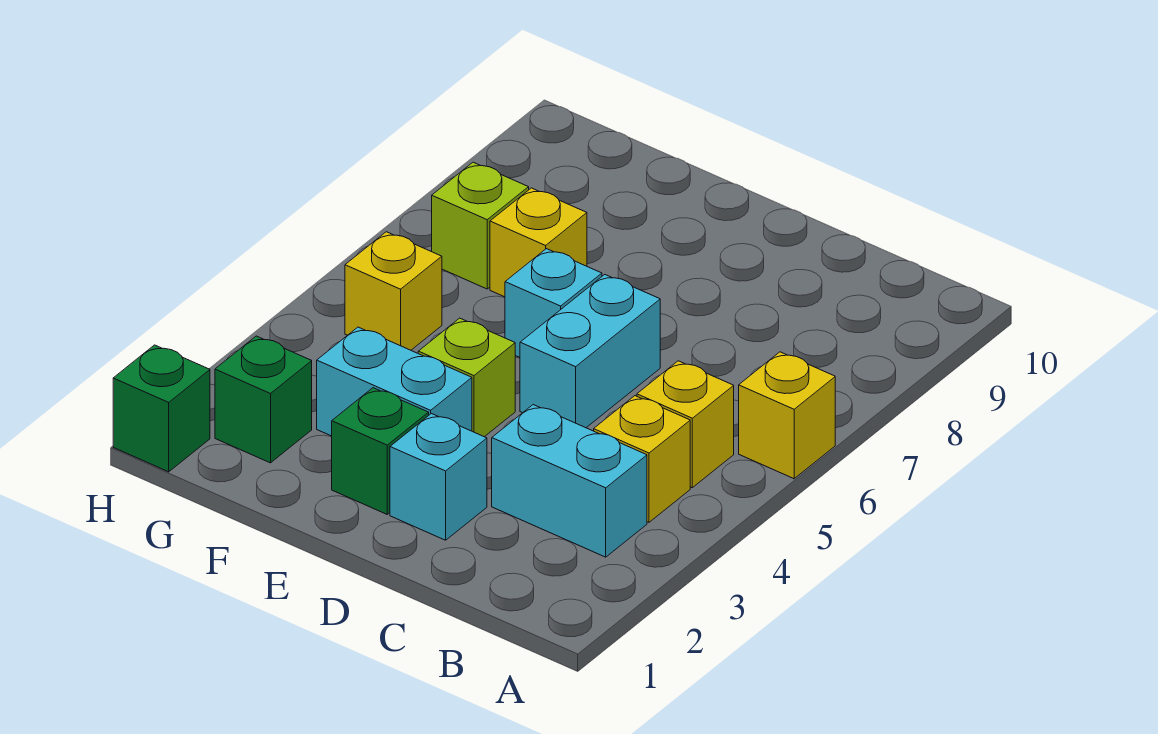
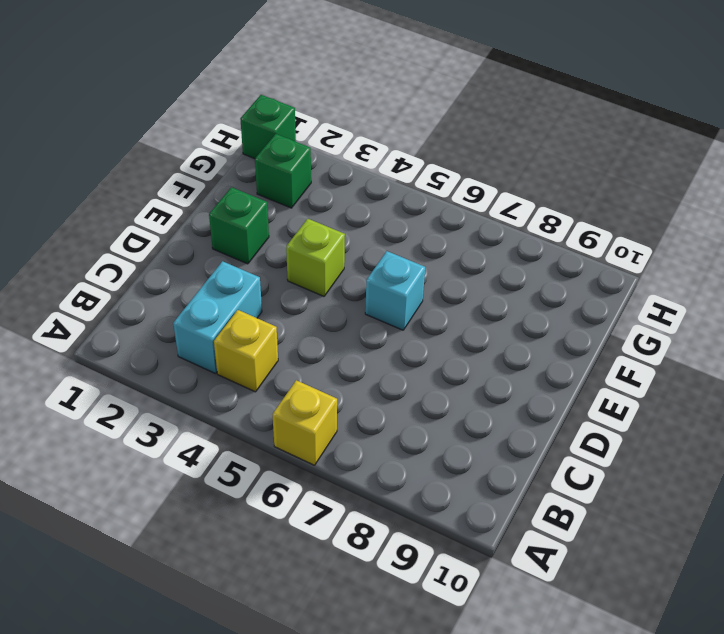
none -> yellow brick B5 level 1
none -> cyan brick D2 level 1
none -> cyan brick D5:D6 level 1

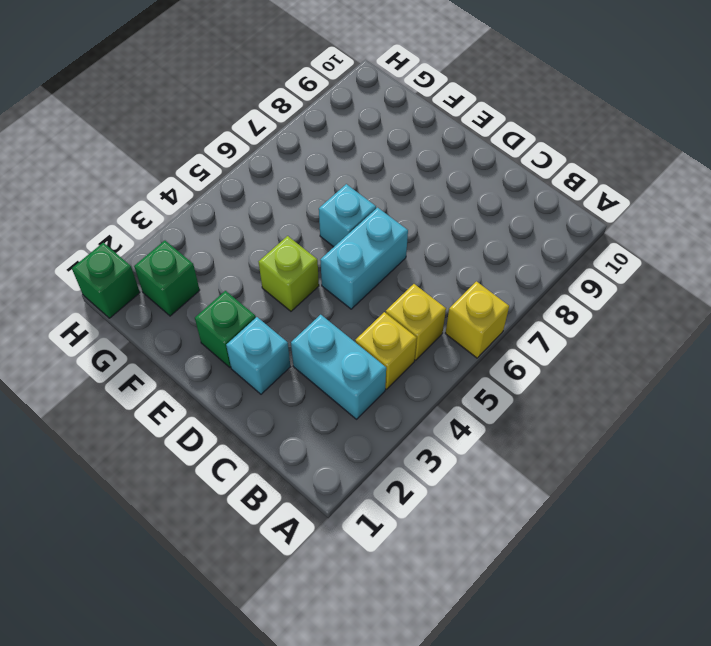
none -> cyan brick E3:F3 level 1
none -> yellow brick F7 level 1
none -> yellow brick G5 level 1

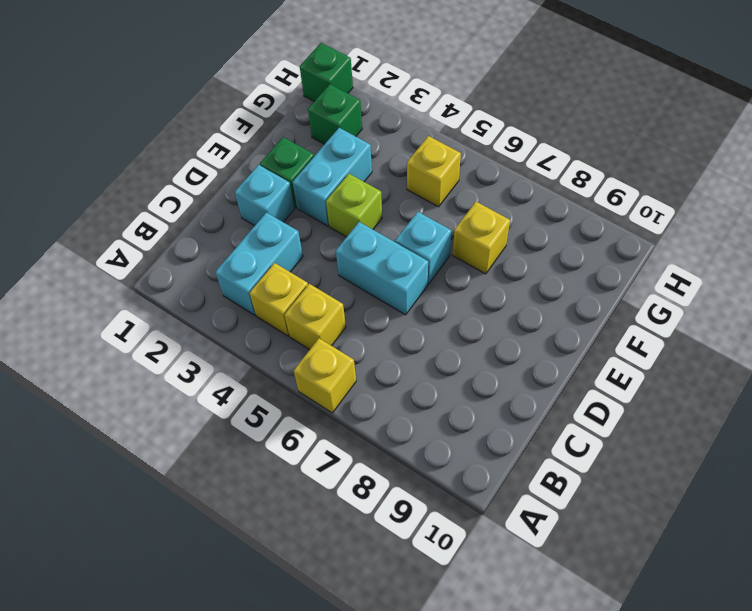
none -> lime brick G7 level 1

